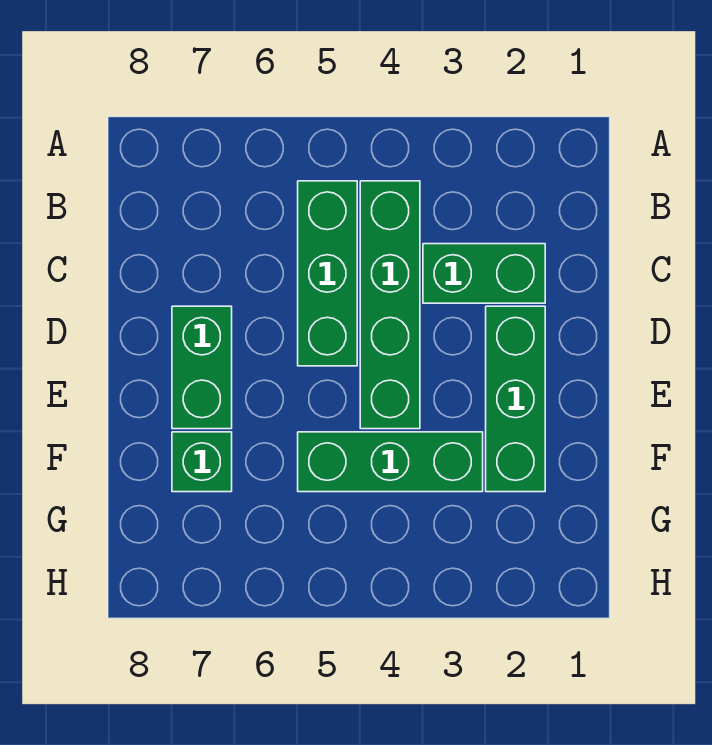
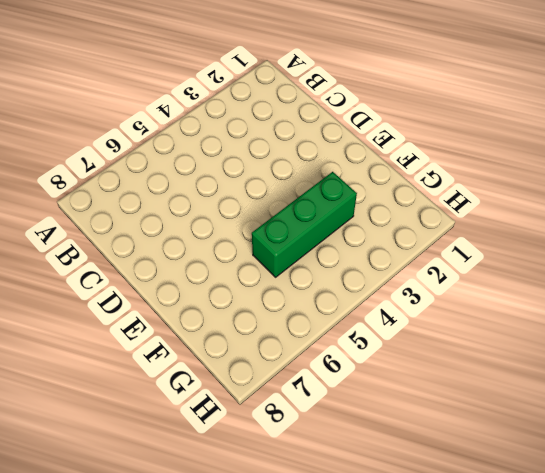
none -> green brick B4:E4 level 1
none -> green brick B5:D5 level 1

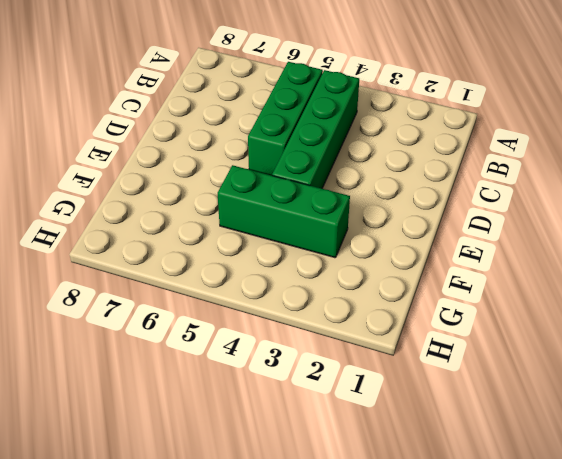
none -> green brick C2:C3 level 1
none -> green brick D2:F2 level 1

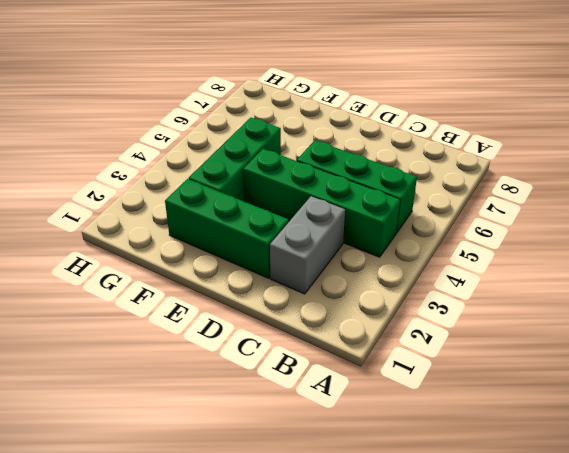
grey brick C2:C3 level 1 -> green brick C2:C3 level 1
none -> green brick D7:E7 level 1
none -> green brick F7 level 1

